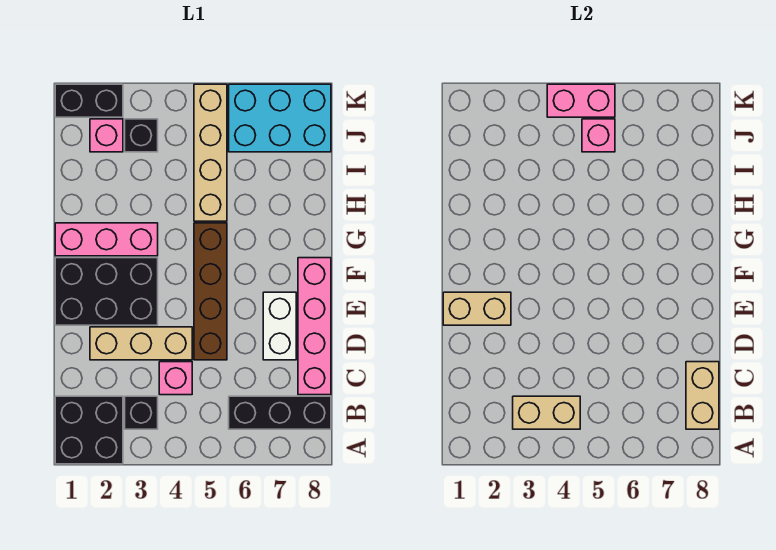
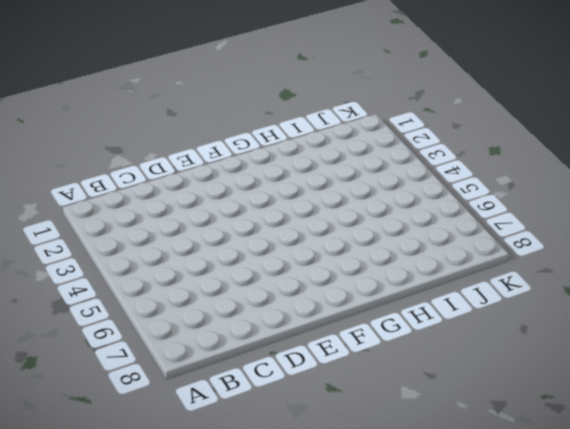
none -> black brick A1:B2 level 1
none -> black brick B3 level 1
none -> black brick B6:B8 level 1

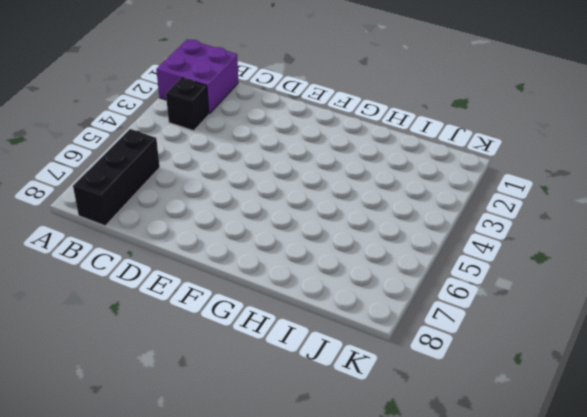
purple brick A1:B2 level 1 -> black brick A1:B2 level 1
none -> pink brick C4 level 1
none -> pink brick C8:F8 level 1
none -> tan brick D2:D4 level 1

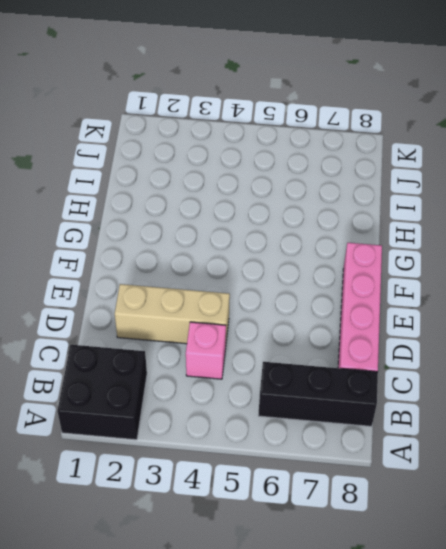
none -> black brick B3 level 1
none -> brown brick D5:G5 level 1
none -> white brick D7:E7 level 1

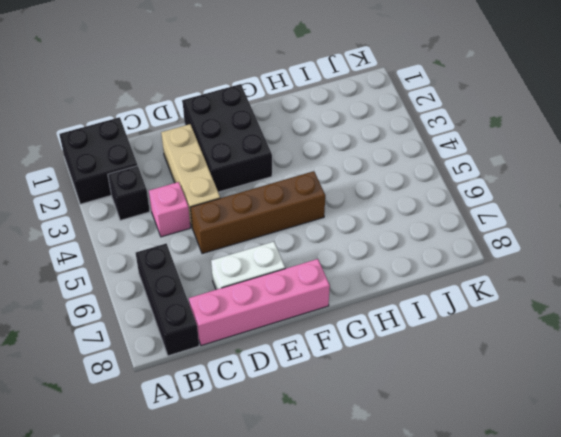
none -> pink brick G1:G3 level 1
none -> tan brick H5:K5 level 1
none -> pink brick J2 level 1

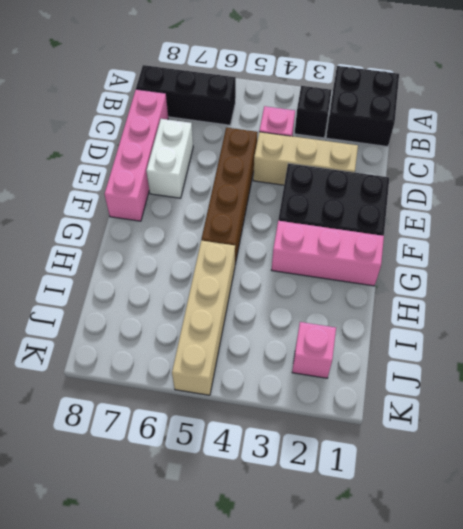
none -> black brick J3 level 1
none -> cyan brick J6:K8 level 1
none -> black brick K1:K2 level 1

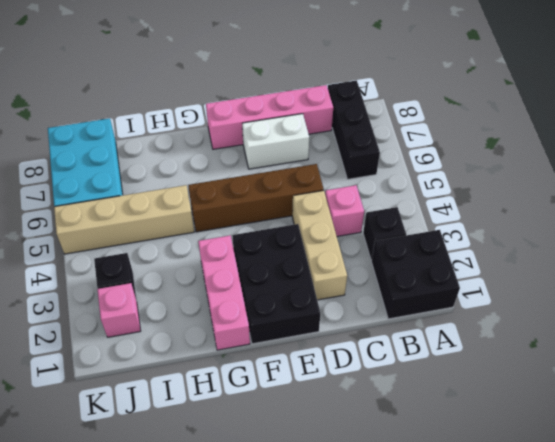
none -> black brick K1:K2 level 1
none -> tan brick B3:B4 level 2
none -> tan brick B8:C8 level 2

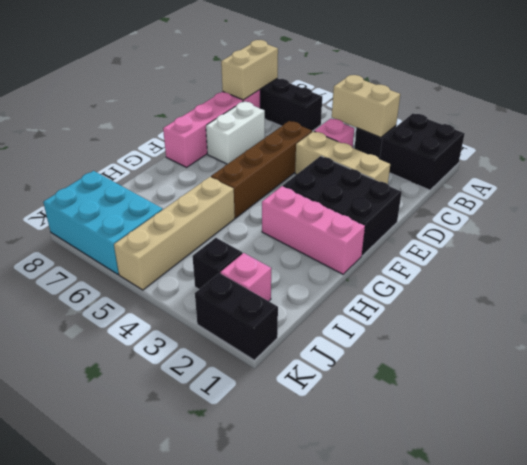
none -> tan brick E1:E2 level 2
none -> pink brick J5 level 2
none -> pink brick K4:K5 level 2

